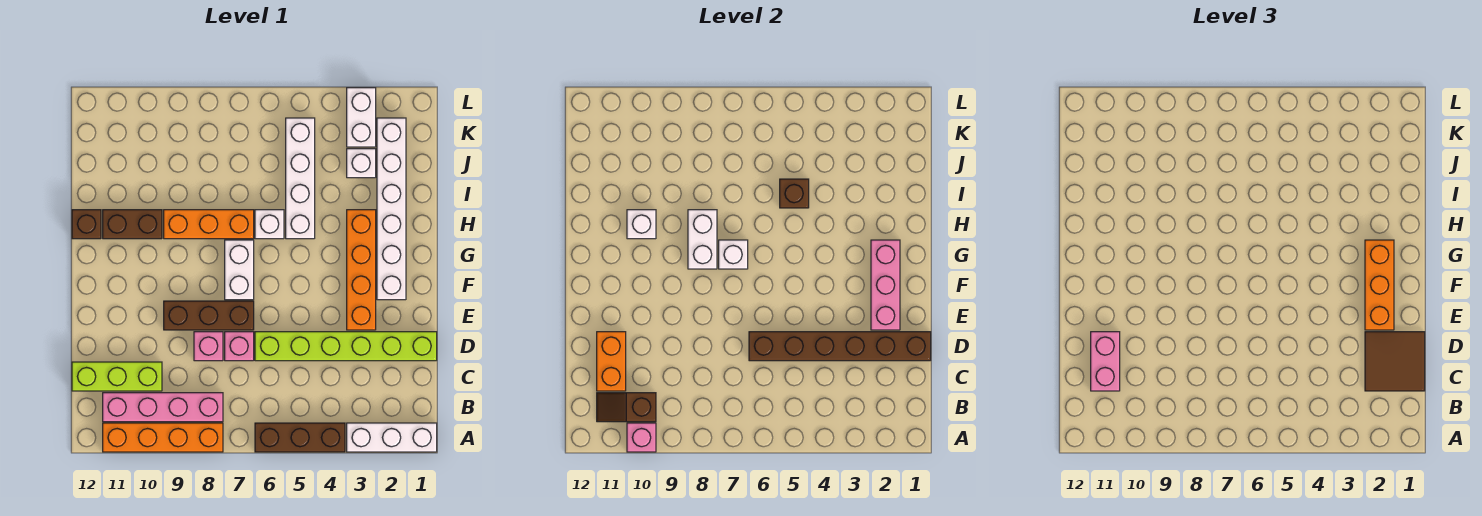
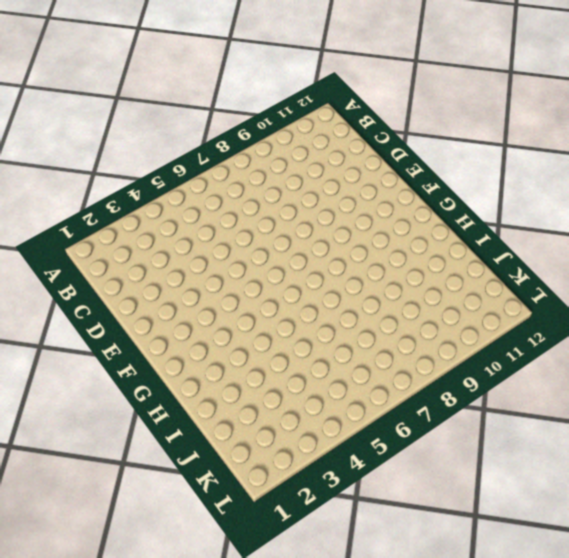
none -> white brick A1:A3 level 1
none -> brown brick A4:A6 level 1
none -> orange brick A8:A11 level 1
none -> pink brick B8:B11 level 1

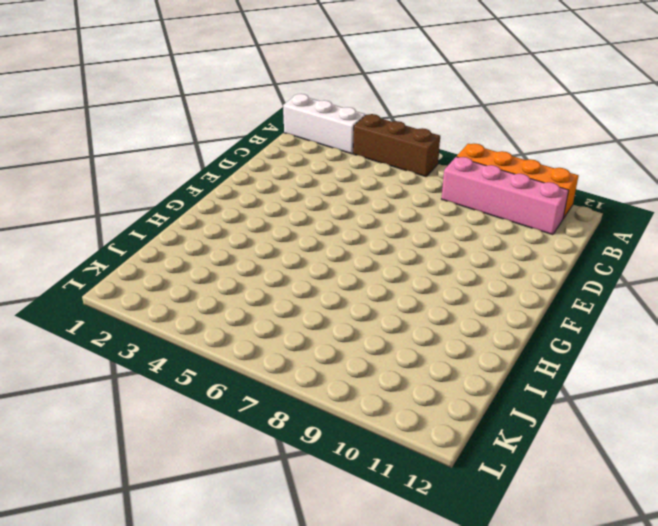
none -> lime brick C10:C12 level 1
none -> lime brick D1:D6 level 1
none -> pink brick D7 level 1
none -> pink brick D8 level 1

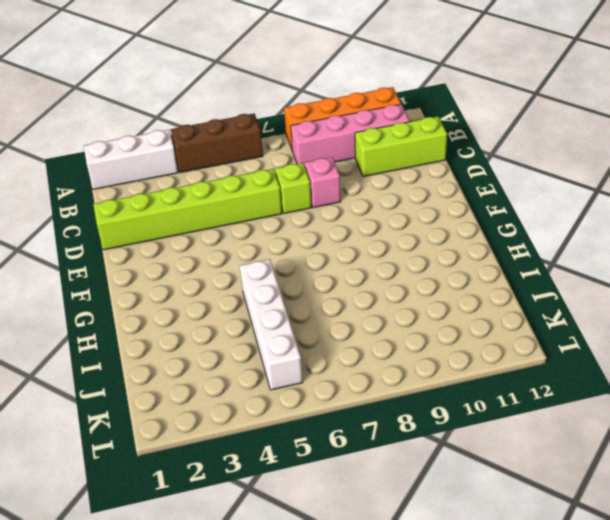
lime brick D7 level 1 -> pink brick D7 level 1
none -> orange brick E3:H3 level 1
none -> brown brick E7:E9 level 1
none -> white brick F2:K2 level 1
none -> white brick F7:G7 level 1

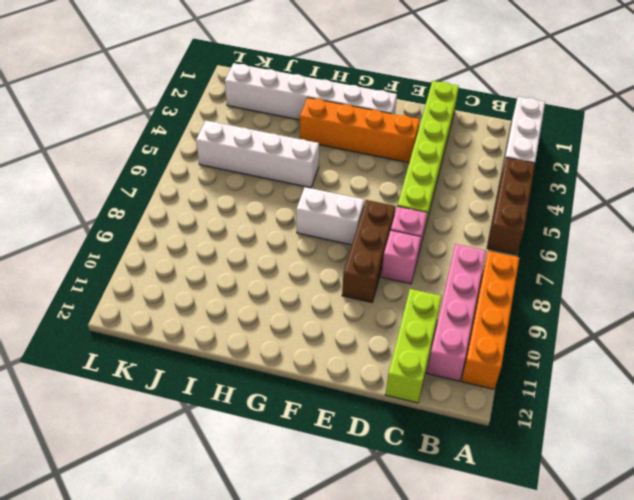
none -> white brick H6 level 1
none -> orange brick H7:H9 level 1
none -> brown brick H10:H11 level 1
none -> brown brick H12 level 1

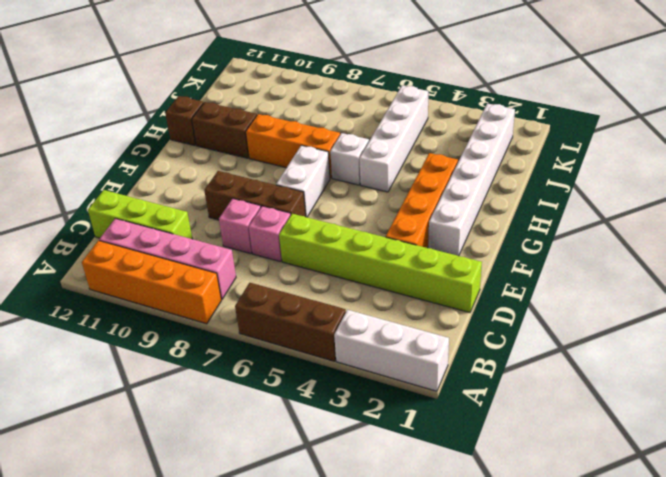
none -> white brick J3 level 1
none -> white brick K3:L3 level 1
none -> pink brick A10 level 2
none -> brown slope B10:B11 level 2 top 10

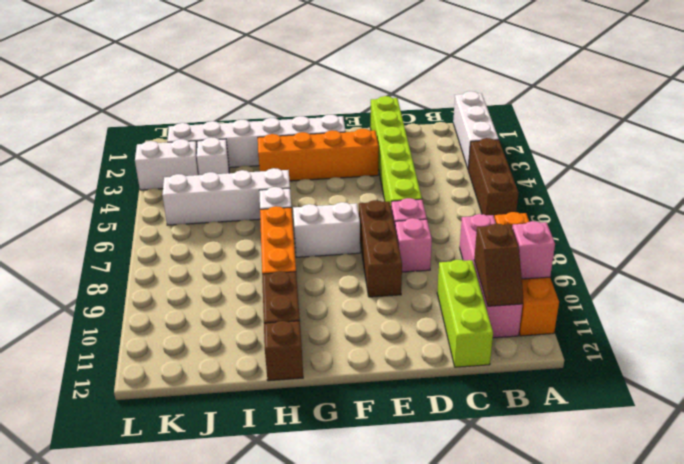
none -> orange brick C11:D11 level 2
none -> brown brick D1:D6 level 2
none -> pink brick E2:G2 level 2
none -> white brick G7 level 2

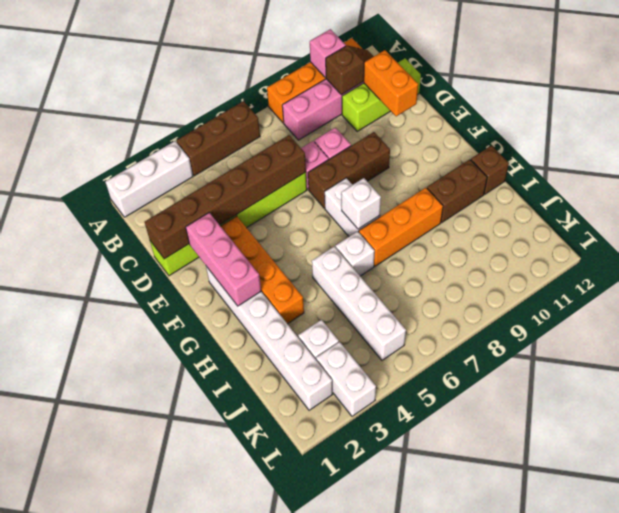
none -> white brick G8:H8 level 2
none -> white brick H10 level 2
none -> brown brick I5 level 2
none -> brown tile C1:D2 level 3

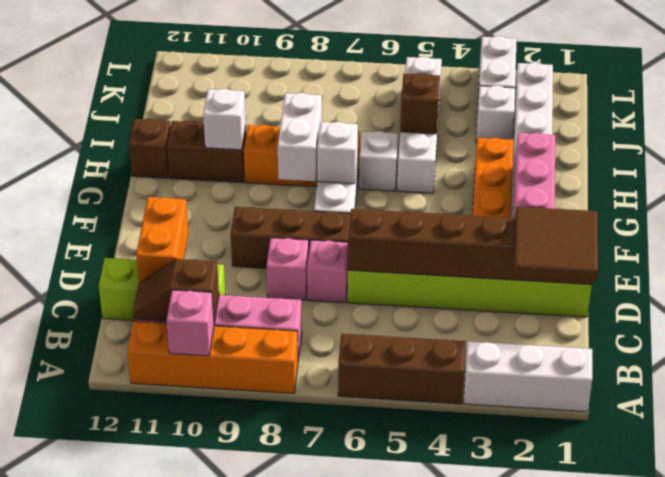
none -> pink brick C11:D11 level 3
none -> orange brick E2:G2 level 3

